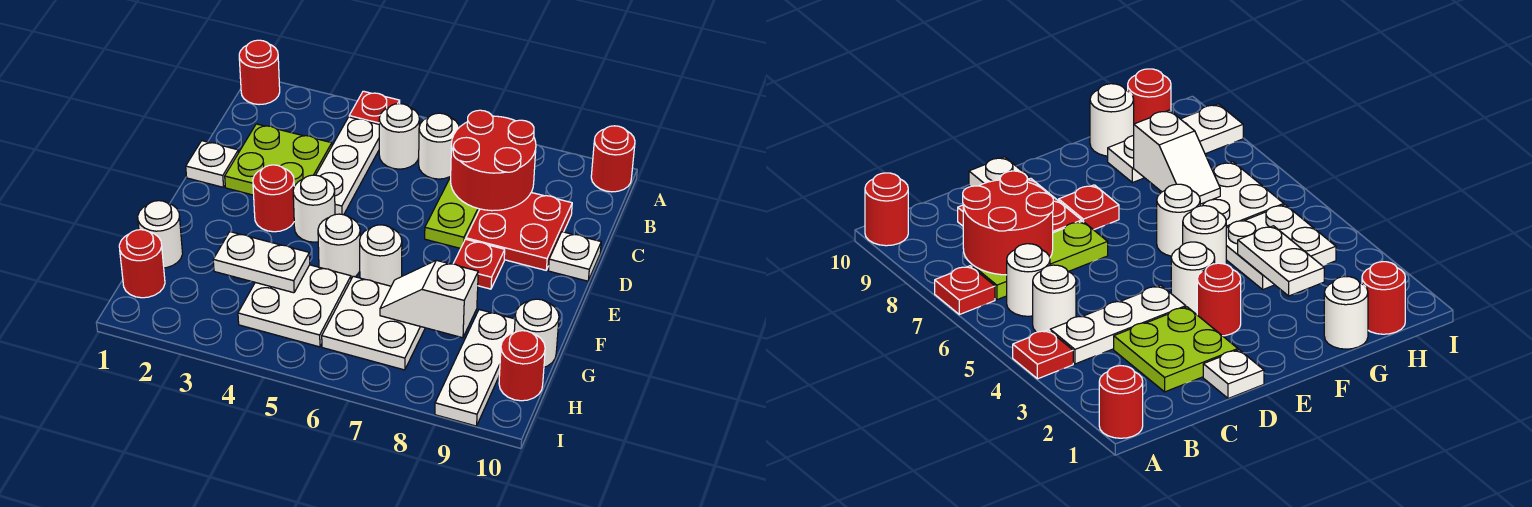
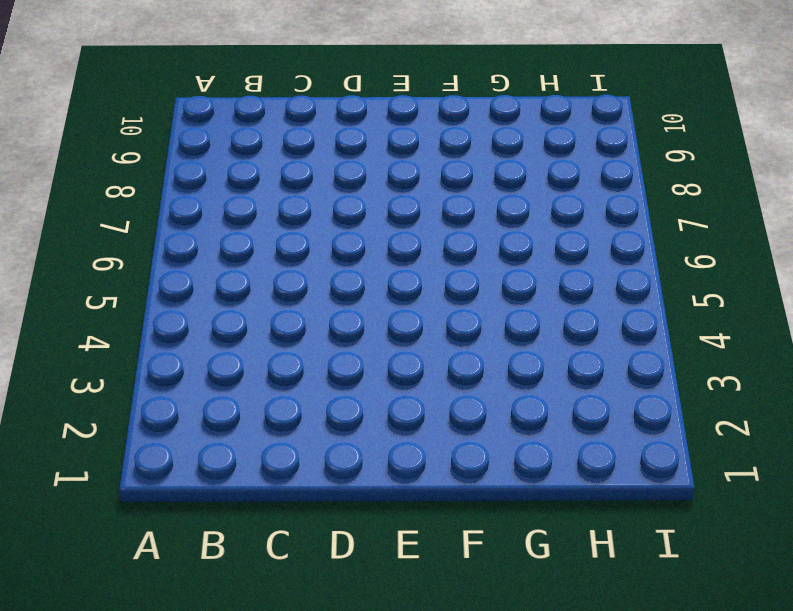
none -> red round brick A1 level 1
none -> red plate A4 level 1
none -> red plate A7 level 1

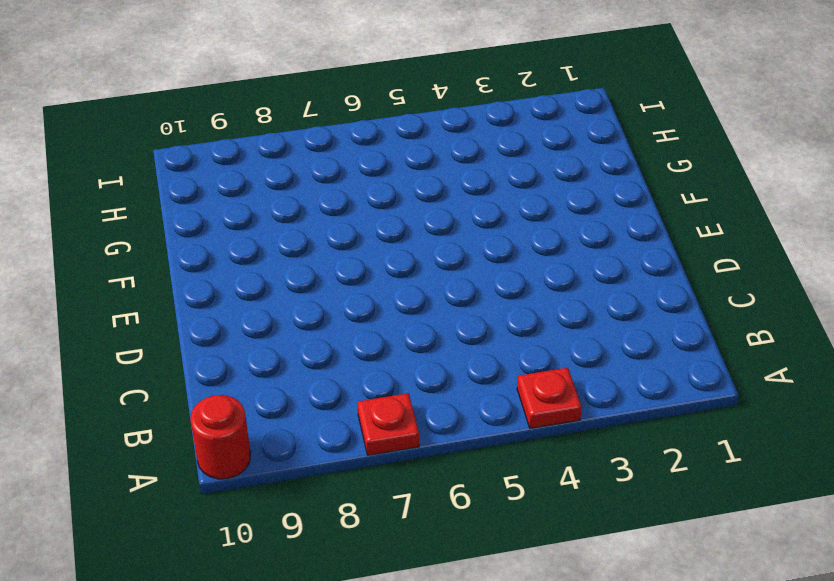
none -> red round brick A1 level 1
none -> white plate B4:D4 level 1
none -> white round brick B5 level 1

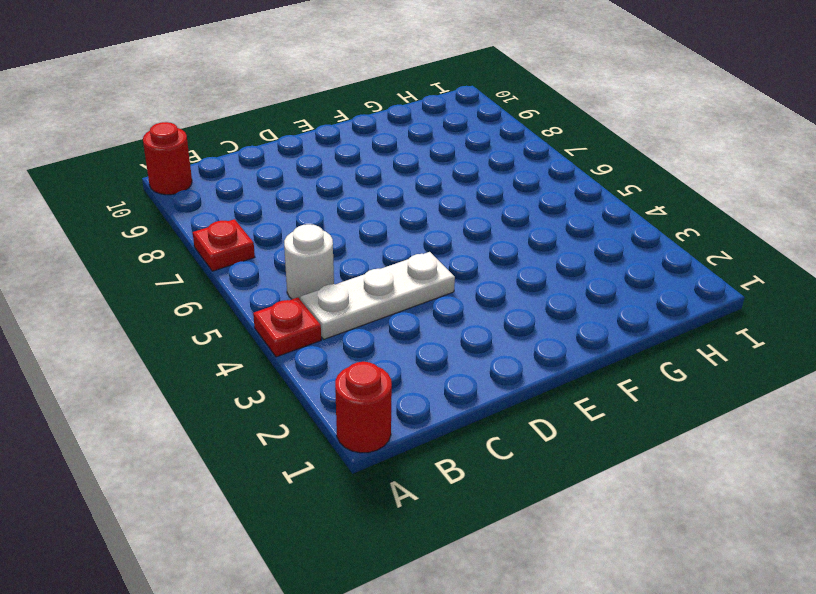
none -> white round brick B6 level 1
none -> lime plate B7:D7 level 1
none -> lime plate C2:D3 level 1

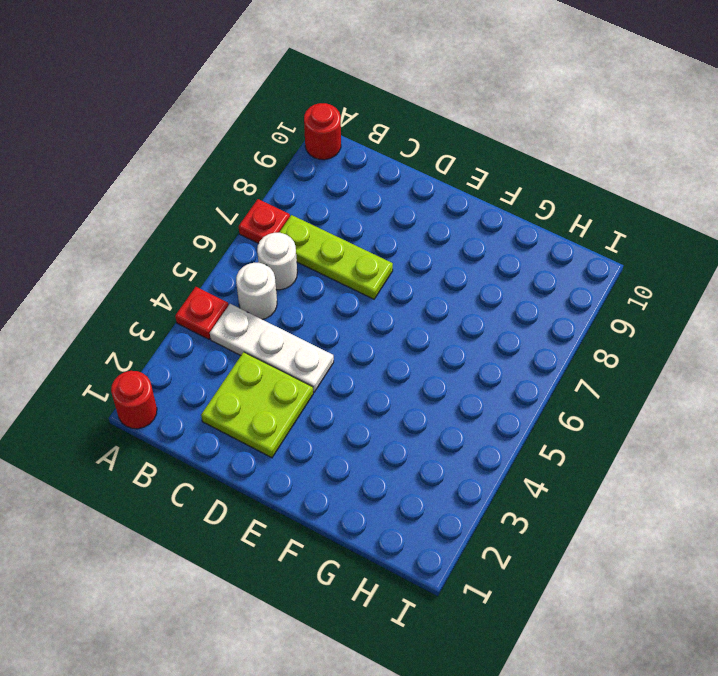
none -> red plate C8:D9 level 1
none -> white plate D1 level 1
none -> white plate D10 level 1

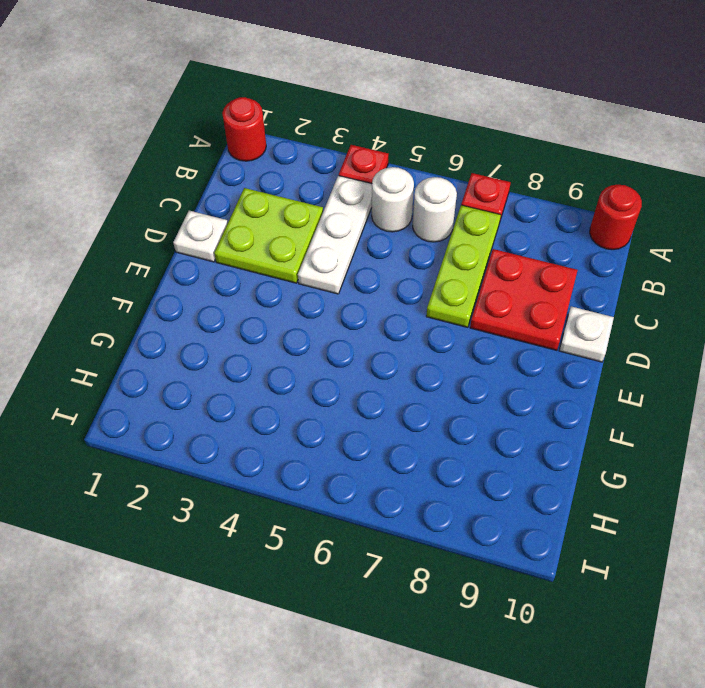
none -> red round brick E3 level 1
none -> white round brick E4 level 1
none -> red plate E8 level 1

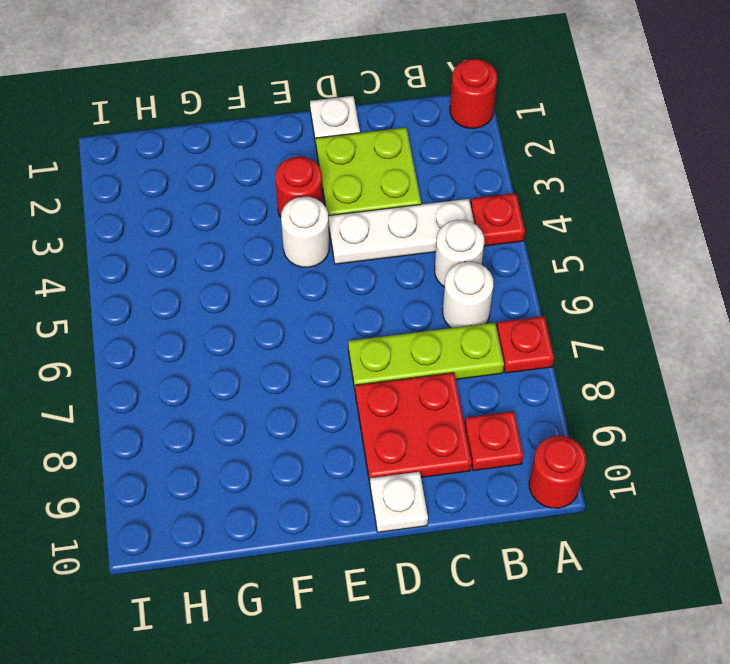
red plate B9 level 1 -> red plate E8 level 1
none -> white round brick F5 level 1
none -> white round brick F6 level 1
none -> white round brick G1 level 1

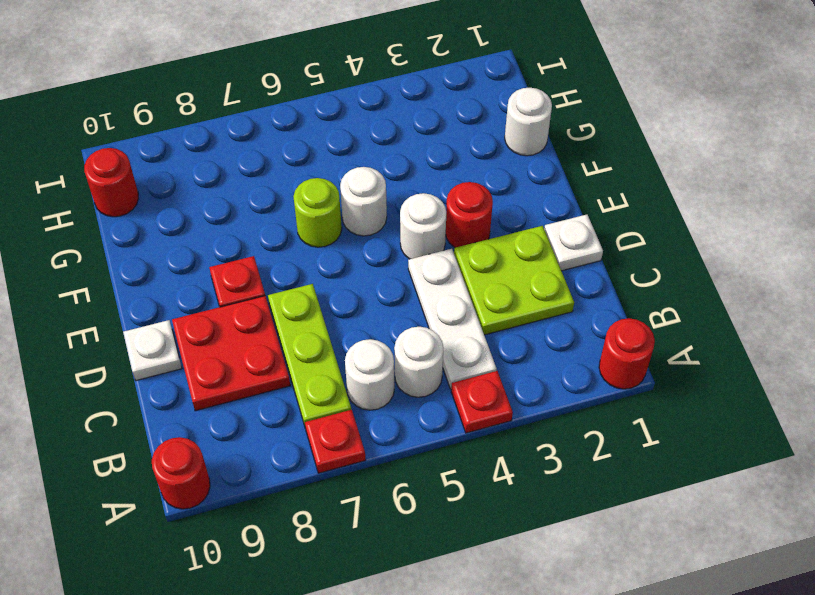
lime round brick F6 level 1 -> white round brick F6 level 1
none -> white plate G4:H5 level 1
none -> white plate G6:H7 level 1
none -> white plate G9:I9 level 1

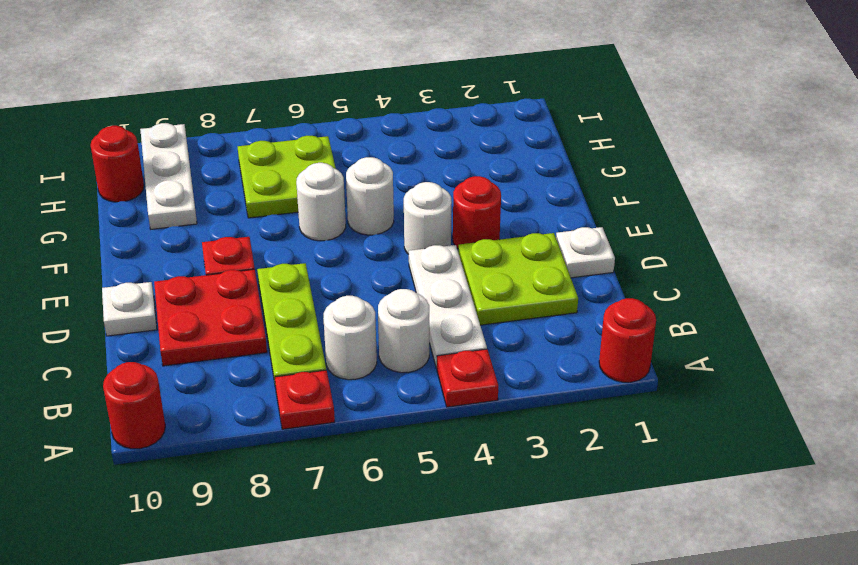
lime plate G6:H7 level 1 -> white plate G6:H7 level 1
none -> white round brick G1 level 1
none -> white plate G4:H5 level 1
none -> white round brick G10 level 1

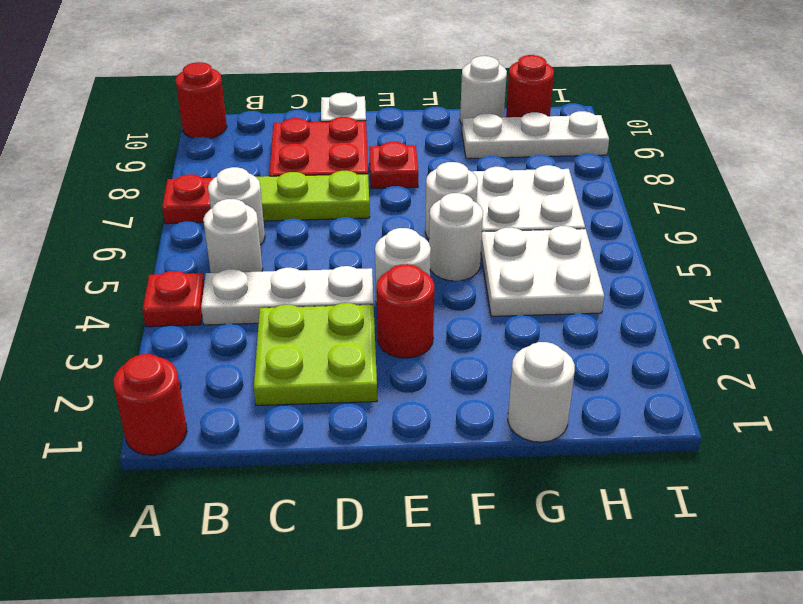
none -> white plate D1 level 1
none -> red round brick H1 level 1
none -> red round brick B7:C8 level 2

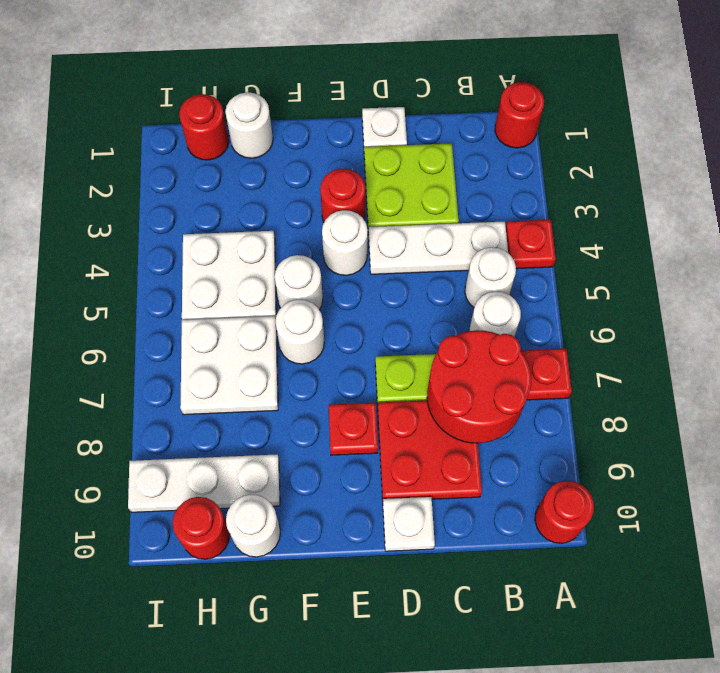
none -> white plate G3:G4 level 2
none -> white slope G7:G8 level 2 top 8

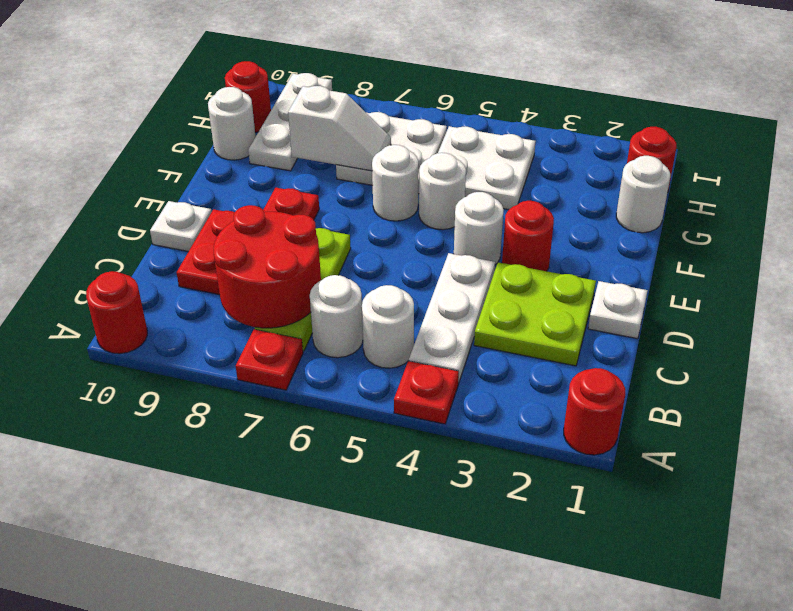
none -> white plate G3:G4 level 2

